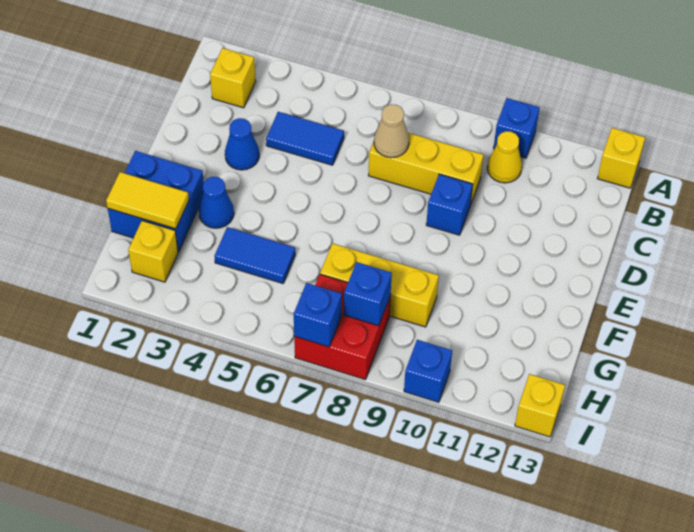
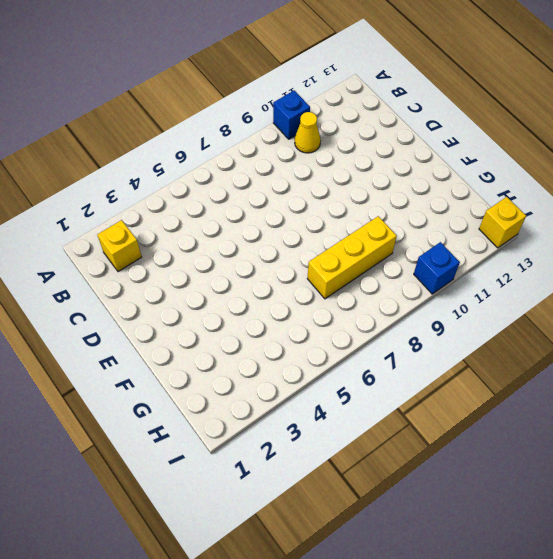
none -> yellow brick A13 level 1
none -> blue tile C4:C5 level 1
none -> yellow brick C7:C9 level 1

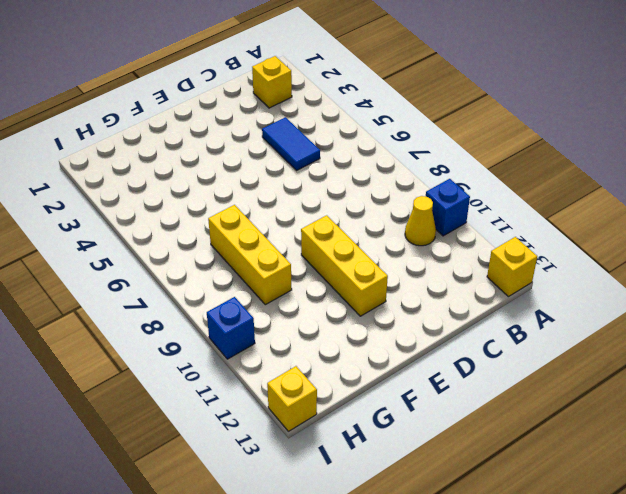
yellow brick E9:E11 level 1 -> yellow brick C7:C9 level 1
none -> blue cone D3 level 1
none -> blue brick D9 level 1
none -> blue brick F1:G2 level 1

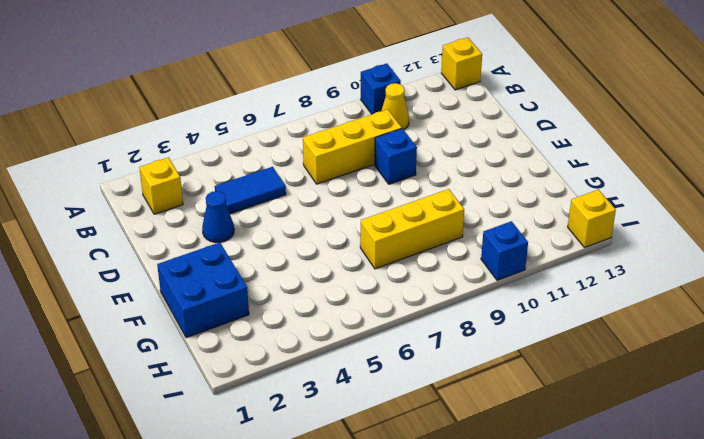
none -> blue cone F3 level 1
none -> blue tile G4:G5 level 1
none -> yellow brick H2 level 1

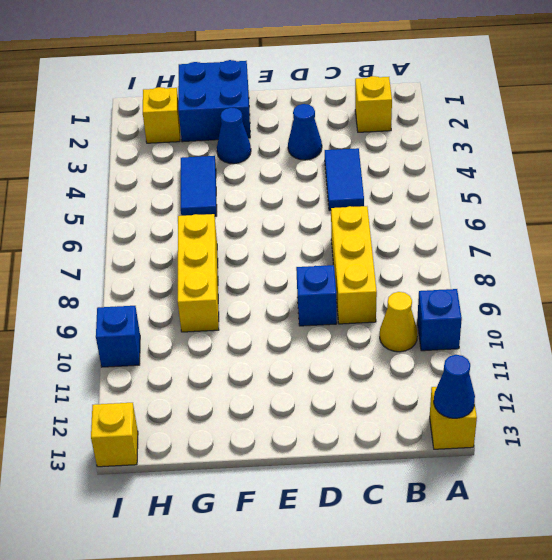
blue cone A13 level 2 -> none
none -> red brick H7:I8 level 1
none -> tan cone C7 level 2
none -> yellow tile G1:G2 level 2

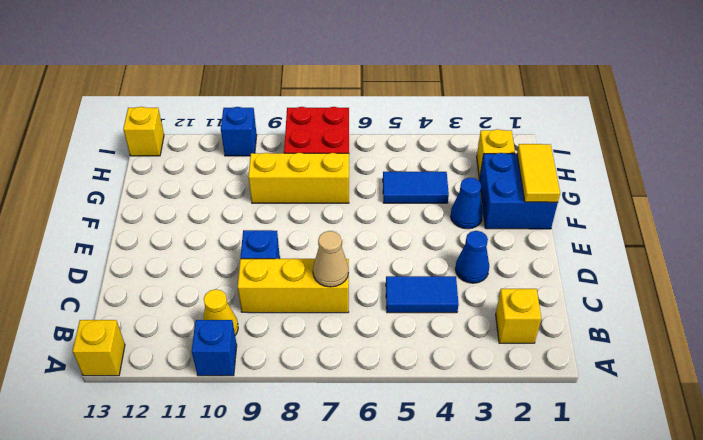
yellow tile F1:G1 level 2 -> yellow tile G1:G2 level 2
none -> blue brick H8 level 2
none -> blue brick I7 level 2

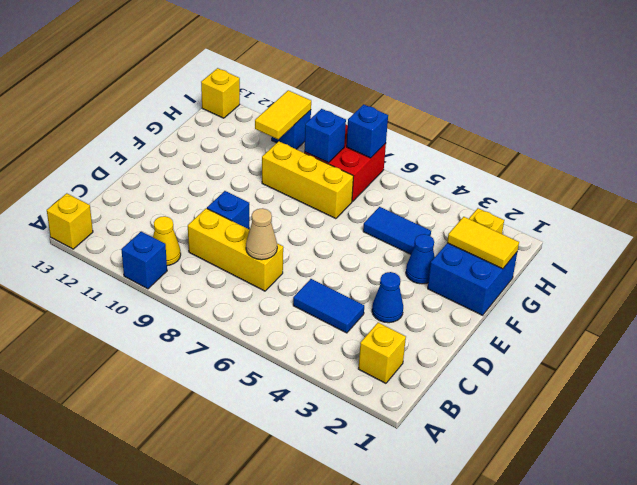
yellow tile H10:I10 level 2 -> none

